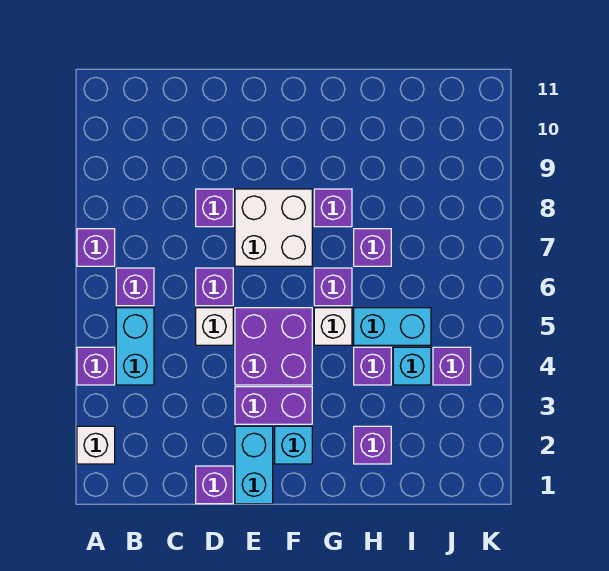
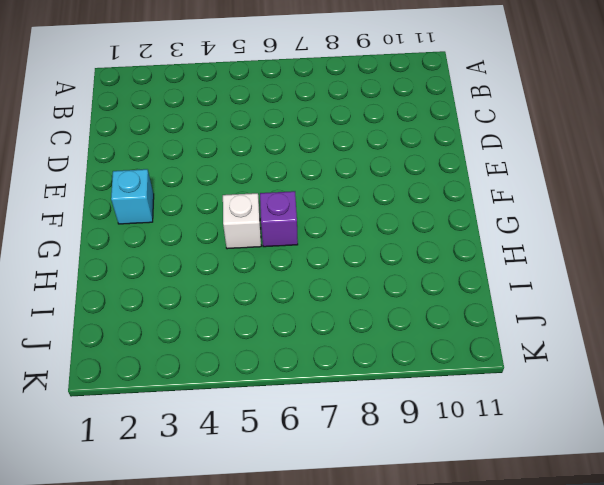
none -> white brick A2 level 1
none -> purple brick A4 level 1
none -> purple brick A7 level 1

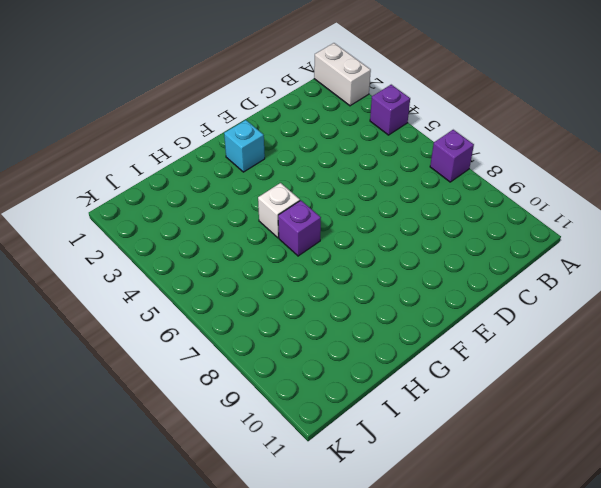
white brick A1:A2 level 1 -> white brick A2 level 1
none -> cyan brick B4:B5 level 1
none -> purple brick B6 level 1
none -> purple brick D1 level 1

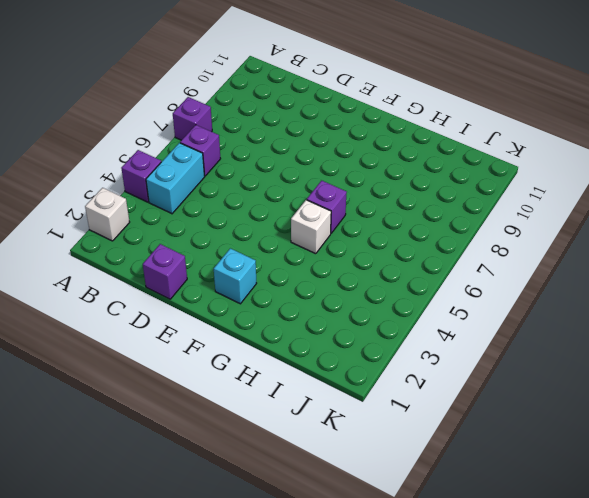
none -> white brick D5 level 1
none -> purple brick D6 level 1
none -> purple brick D8 level 1

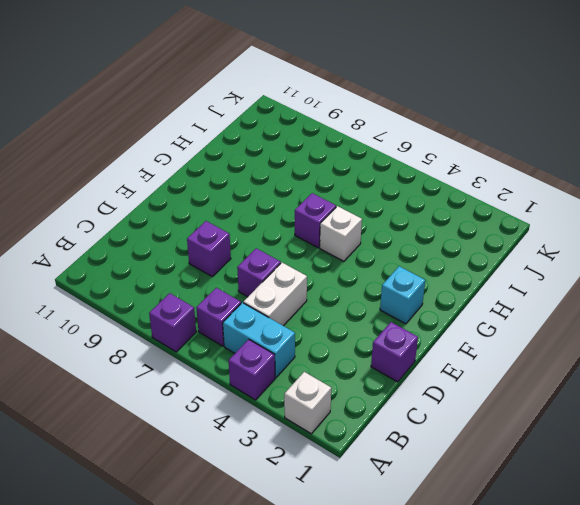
white brick C5:D5 level 1 -> white brick D5 level 1
none -> cyan brick E1:E2 level 1
none -> purple brick E3:F3 level 1
none -> purple brick E4:F5 level 1

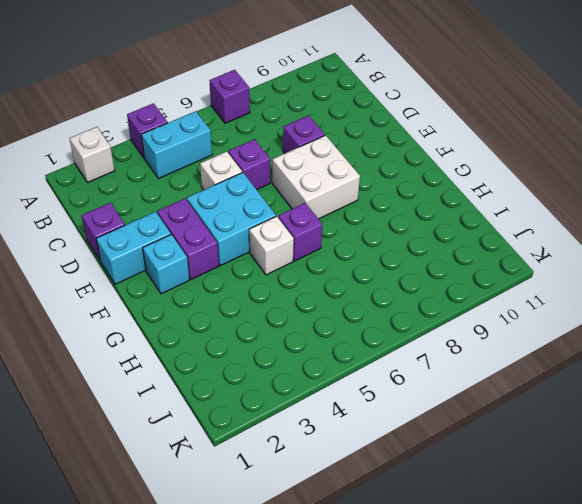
cyan brick E4:F5 level 1 -> purple brick E4:F5 level 1
none -> purple brick B6 level 1
none -> purple brick G8 level 1
none -> purple brick H2 level 1

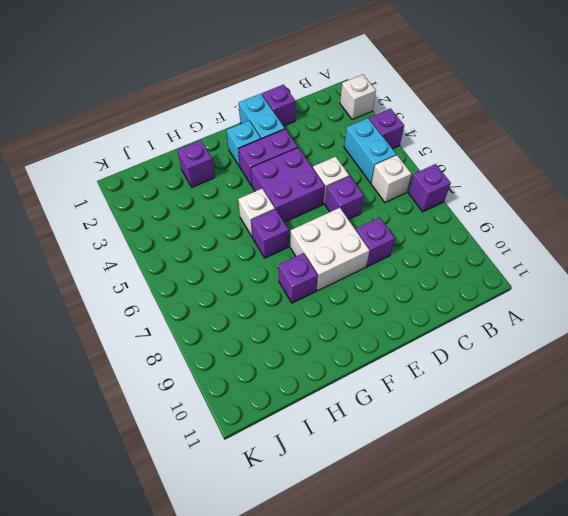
white brick B6 level 1 -> purple brick B6 level 1
none -> purple brick H4 level 1
none -> cyan brick H5:I5 level 1
none -> purple brick H7 level 1

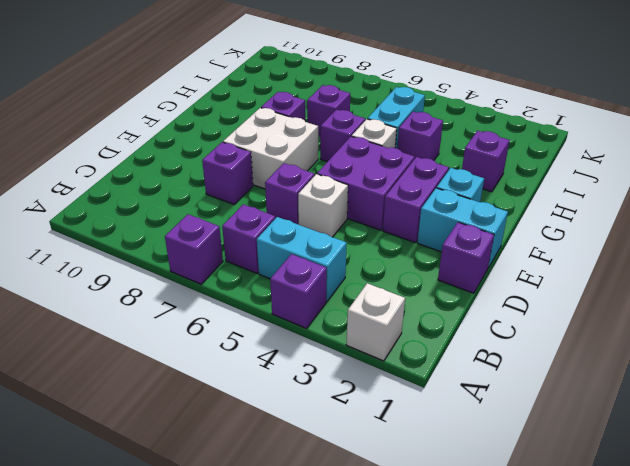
none -> cyan brick I4 level 1
none -> purple brick J4 level 1

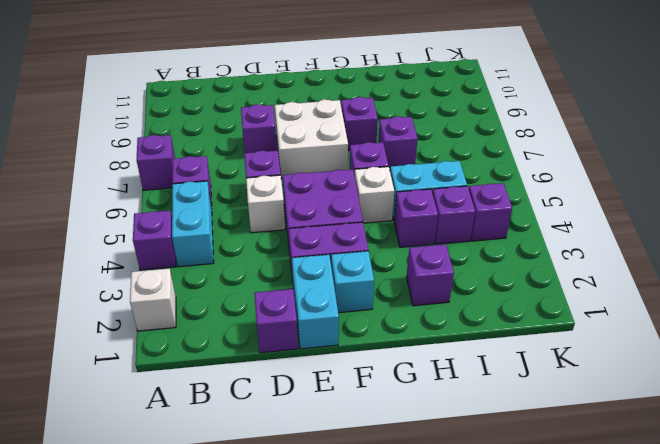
purple brick I4 level 1 -> cyan brick I4 level 1

